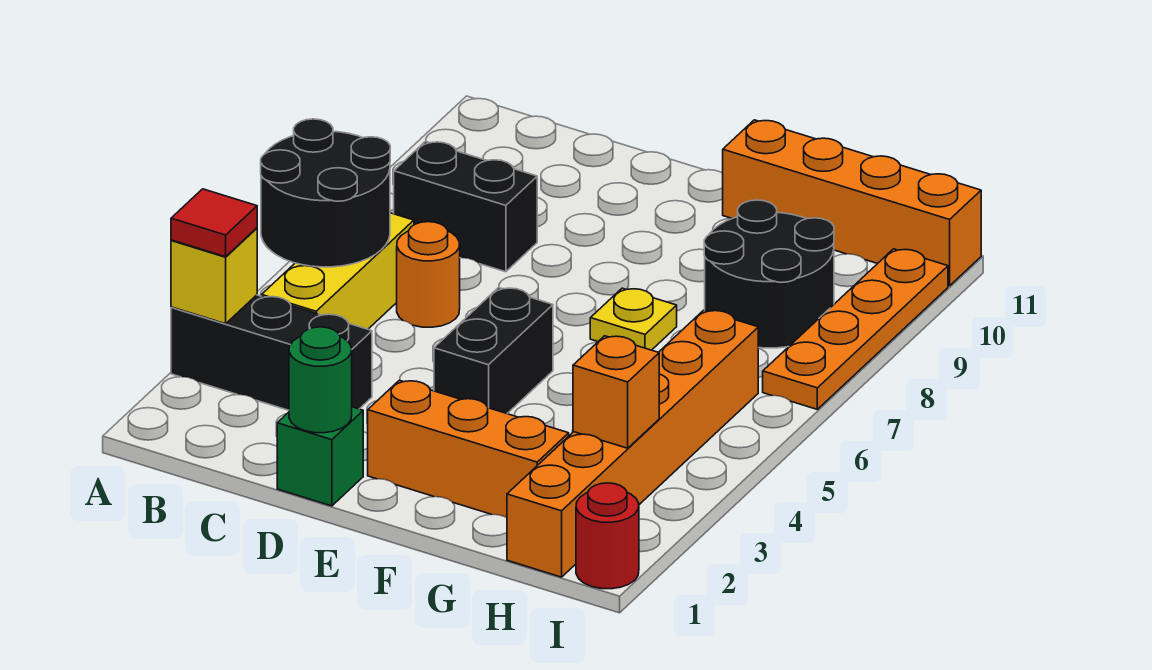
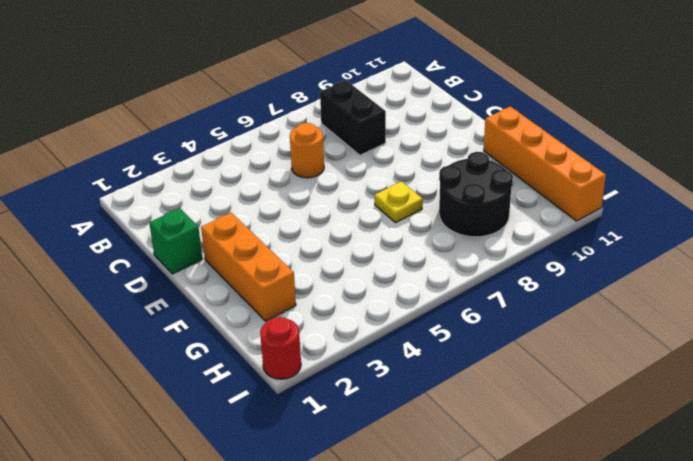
none -> black brick A3:C3 level 1
none -> yellow brick B4:B6 level 1
none -> black brick E4:E5 level 1

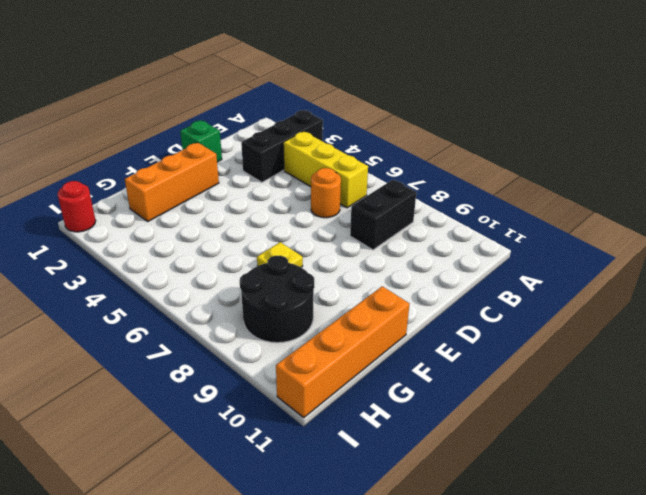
none -> black brick E4:E5 level 1
none -> orange brick H1:H6 level 1
none -> orange plate I7:I10 level 1

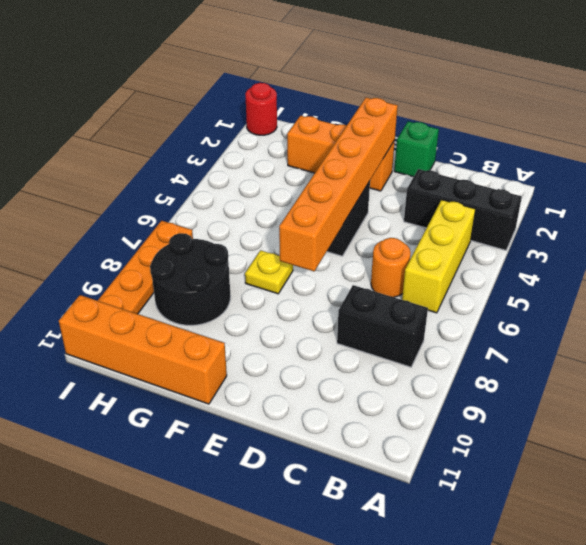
orange brick E2:E7 level 2 -> orange brick H1:H6 level 1
none -> yellow brick A3 level 2
none -> black round brick A5:B6 level 2
none -> green round brick D1 level 2

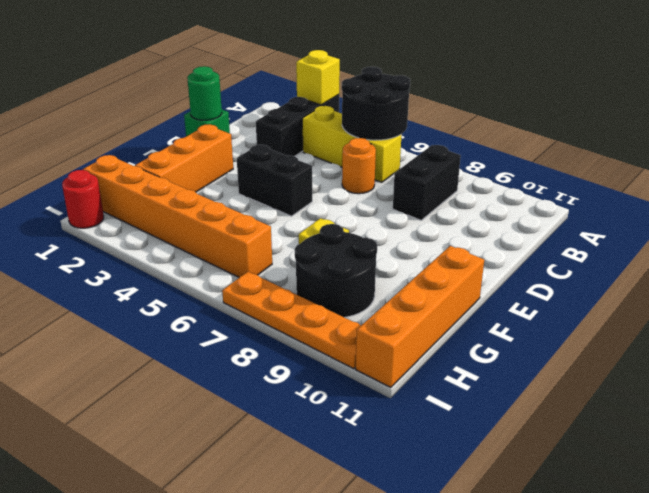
none -> orange brick H3 level 2
none -> red tile A3 level 3

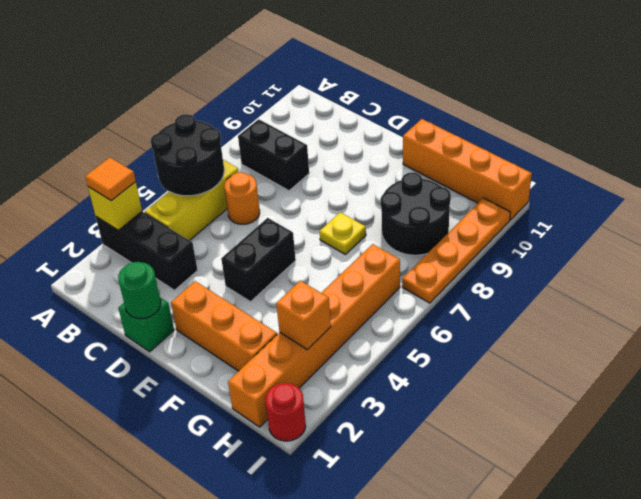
orange tile A3 level 3 -> red tile A3 level 3

